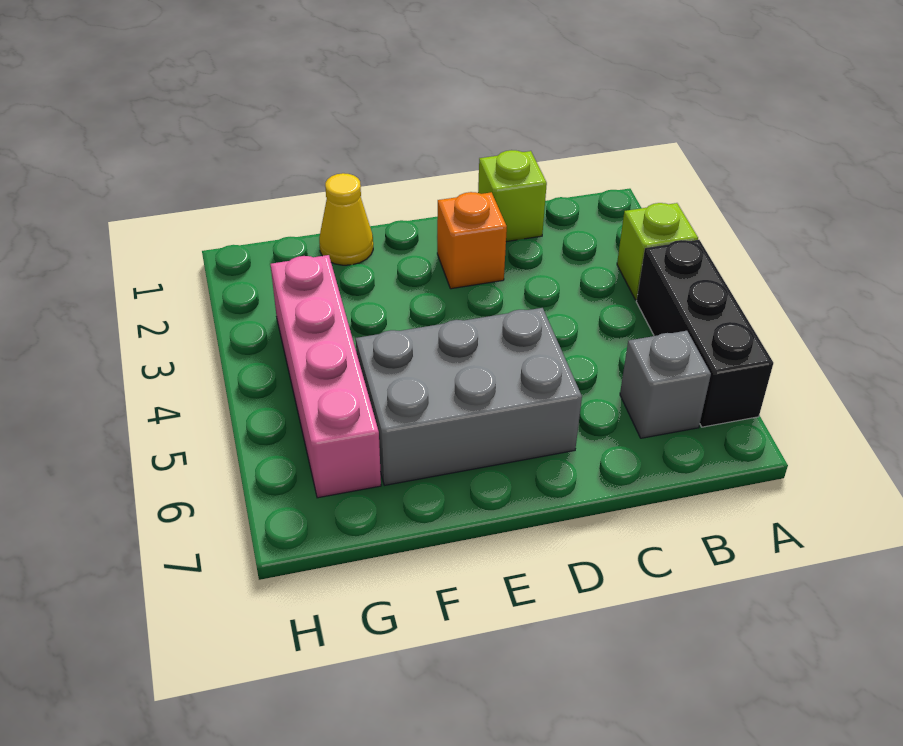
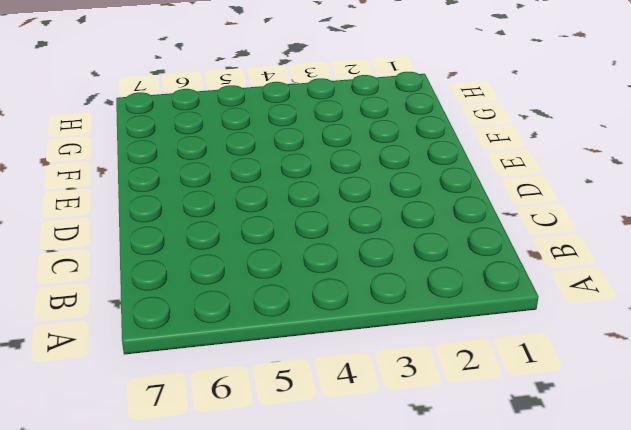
none -> lime brick A3 level 1
none -> black brick A4:A6 level 1

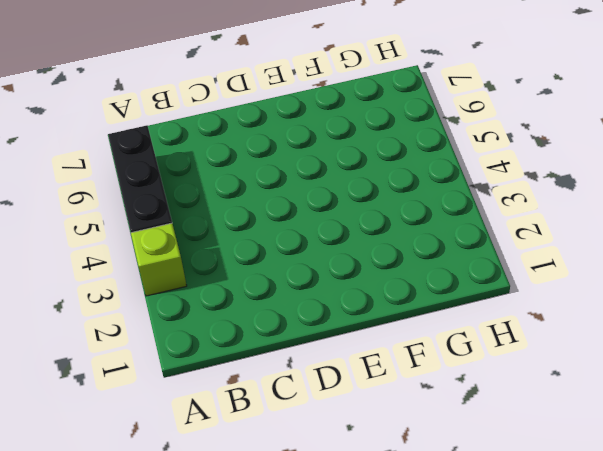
none -> grey brick B6 level 1
none -> lime brick C1 level 1

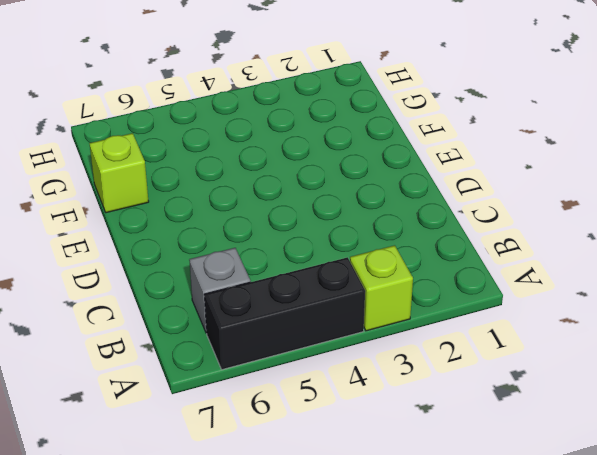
lime brick F7 level 1 -> lime brick C1 level 1
none -> orange brick D2 level 1
none -> grey brick D5:F6 level 1

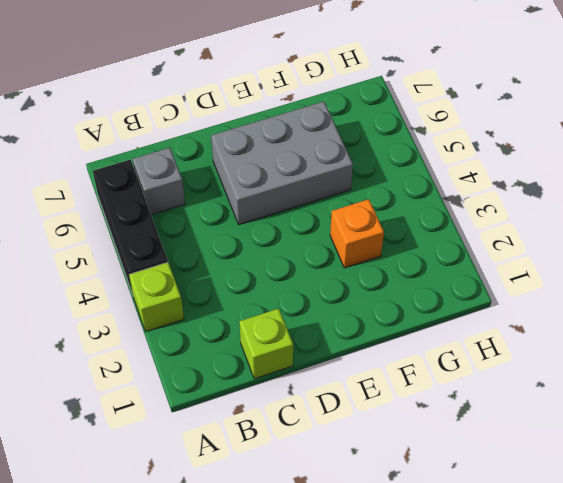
orange brick F3 level 1 -> orange brick D2 level 1
none -> yellow cone F1 level 1
none -> pink brick G3:G6 level 1

